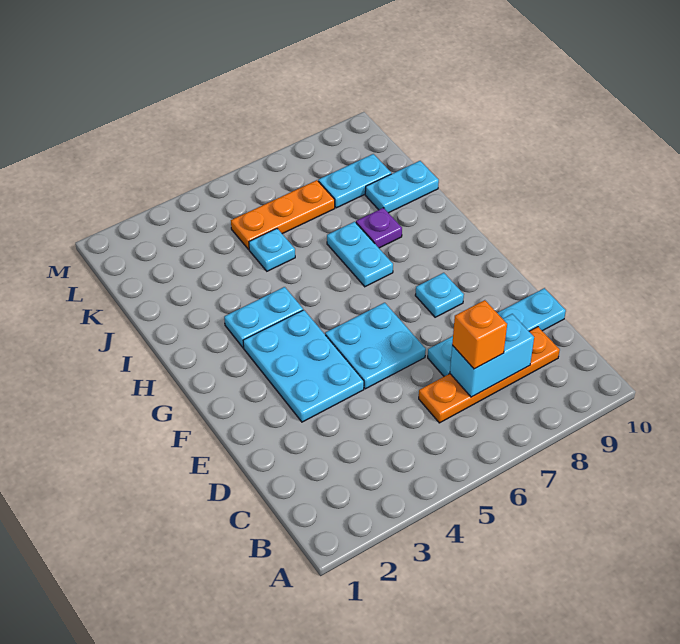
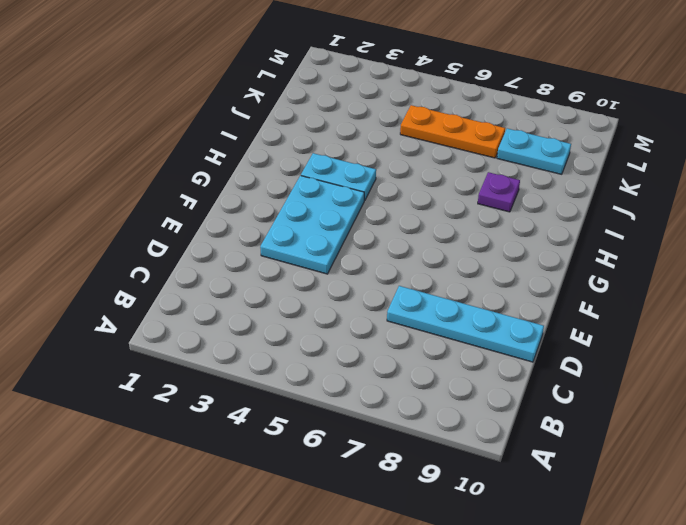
none -> orange plate C6:C9 level 1
none -> cyan plate E5:F6 level 1
none -> cyan plate F8 level 1

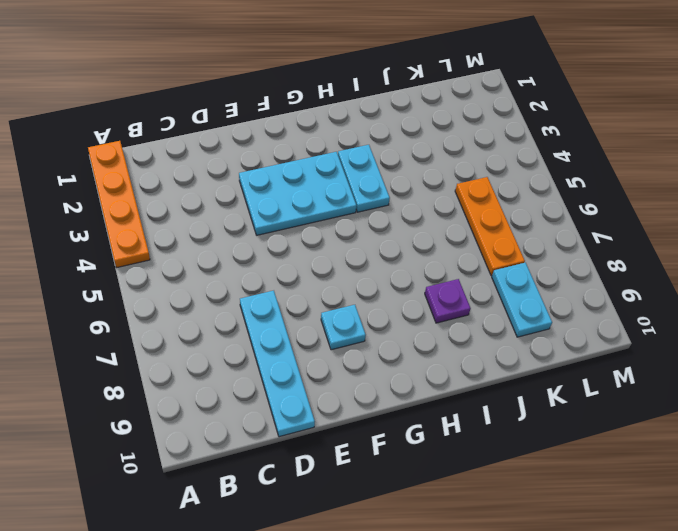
orange plate A1:A4 level 1 -> orange plate C6:C9 level 1
none -> cyan plate E5:F6 level 1
none -> cyan plate H7:I7 level 1
none -> cyan plate J5 level 1

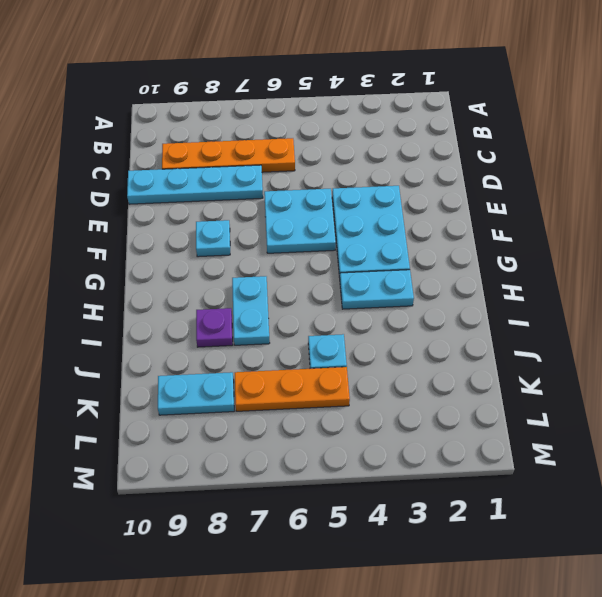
none -> cyan plate J9:J10 level 1
none -> cyan brick C7:C8 level 2
none -> orange brick C7 level 3

